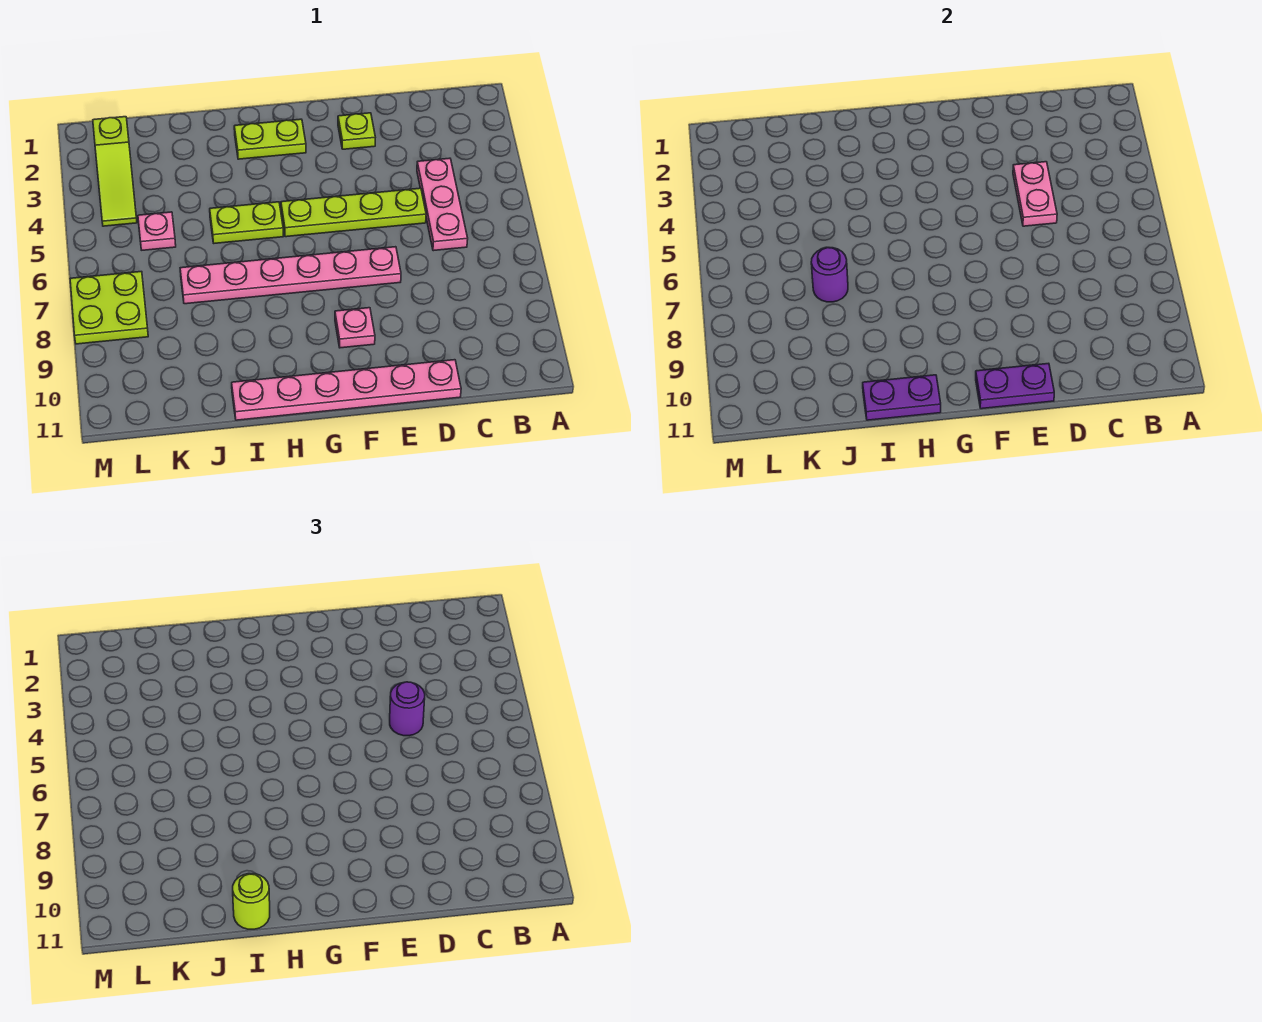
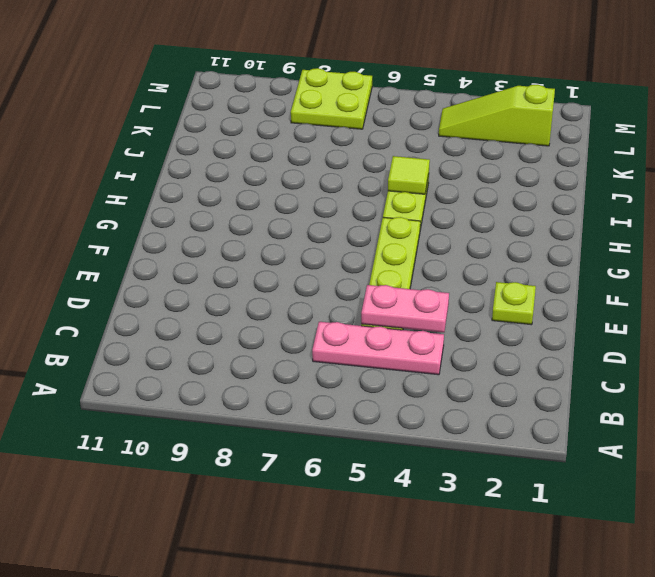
lime tile I5 level 2 -> none
none -> pink plate D11:I11 level 1
none -> pink plate E7:J7 level 1
none -> pink plate F9 level 1

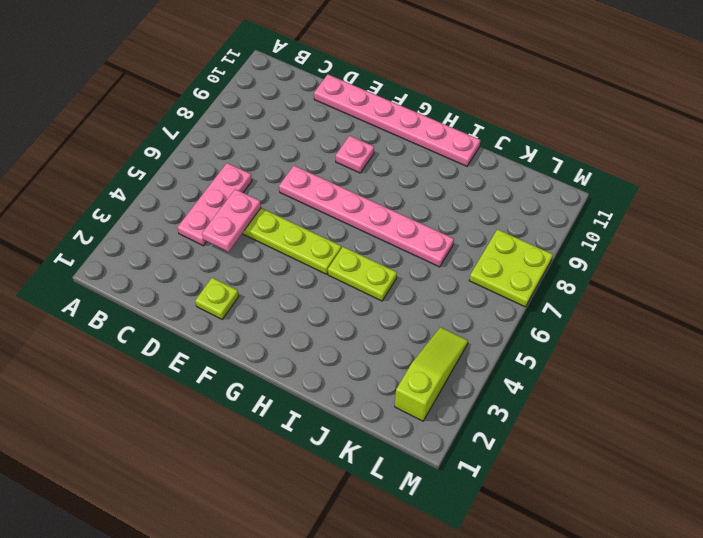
none -> lime plate G2:H2 level 1
none -> pink plate K5 level 1
none -> purple plate E11:F11 level 2

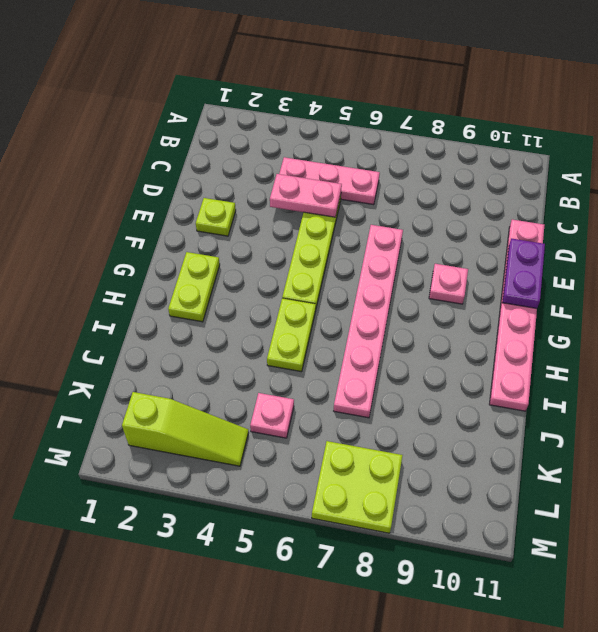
none -> purple plate H11:I11 level 2
none -> purple round brick J7 level 2
none -> purple round brick D5 level 3

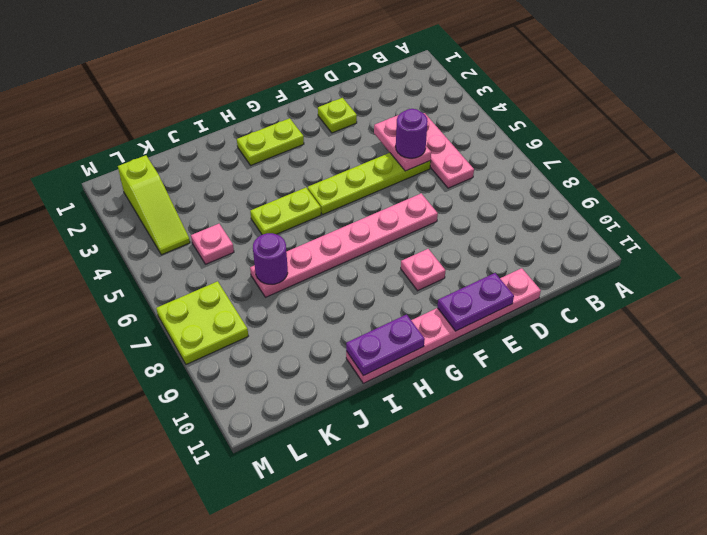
none -> lime round brick I11 level 3

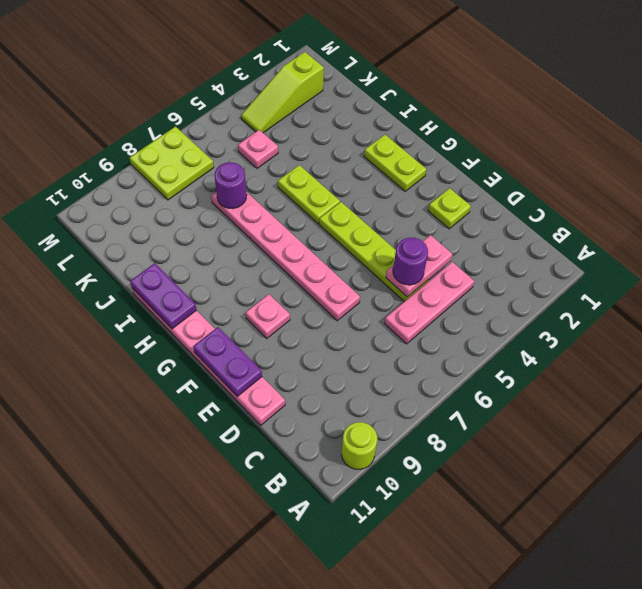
lime round brick A10 level 1 -> lime round brick I11 level 3

